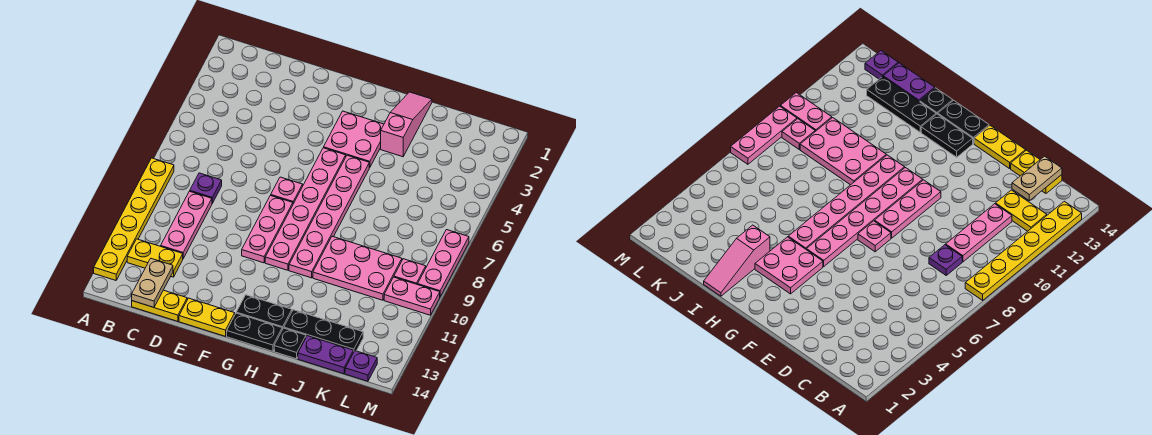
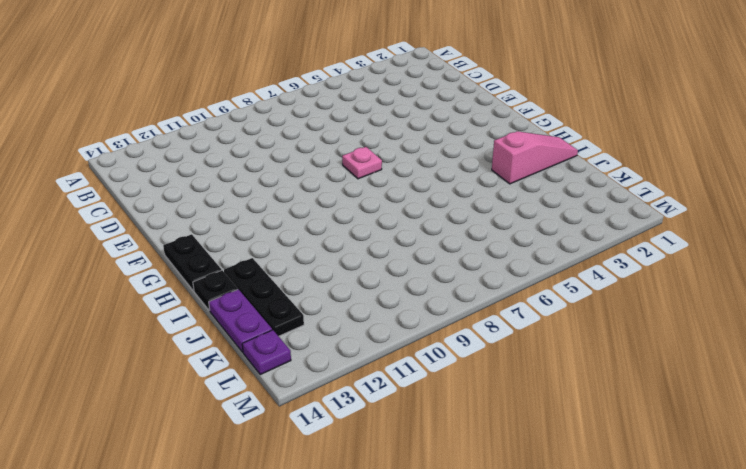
none -> yellow plate A8:A13 level 1
none -> yellow plate B12:C12 level 1
none -> purple plate C8 level 1

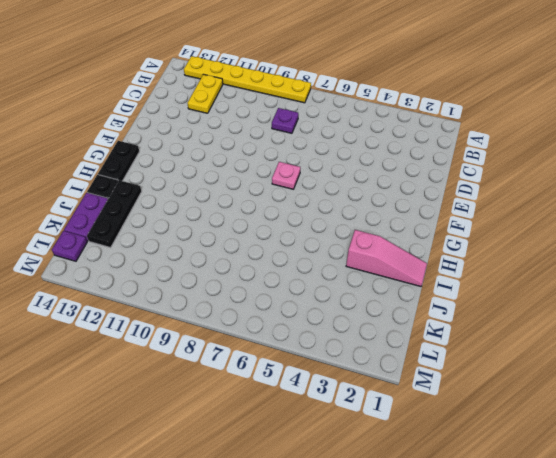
none -> pink plate C9:C11 level 1
none -> yellow plate C14:D14 level 1
none -> yellow plate E14:F14 level 1

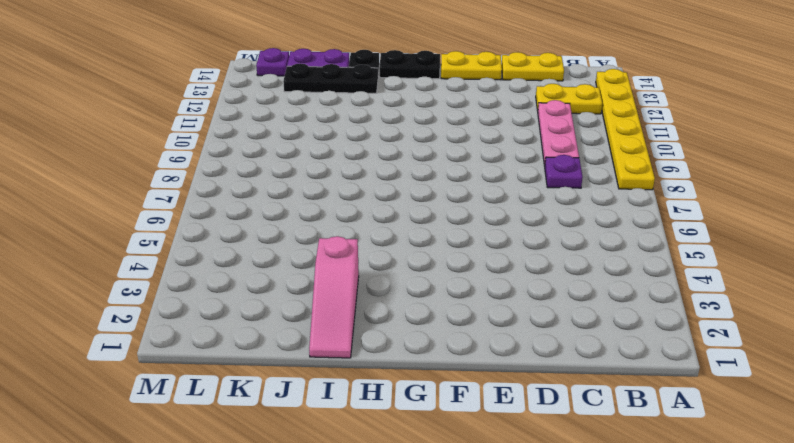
none -> pink plate F7 level 1
none -> pink plate F8:F10 level 1
none -> pink plate G3:H4 level 1

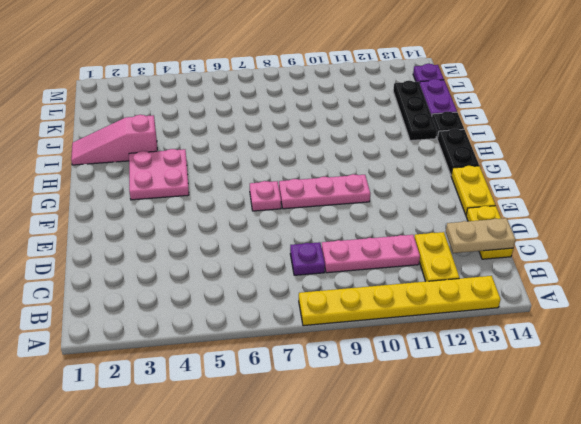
none -> pink plate G5:G10 level 1
none -> black plate G13:H13 level 1
none -> pink plate H5:H10 level 1

